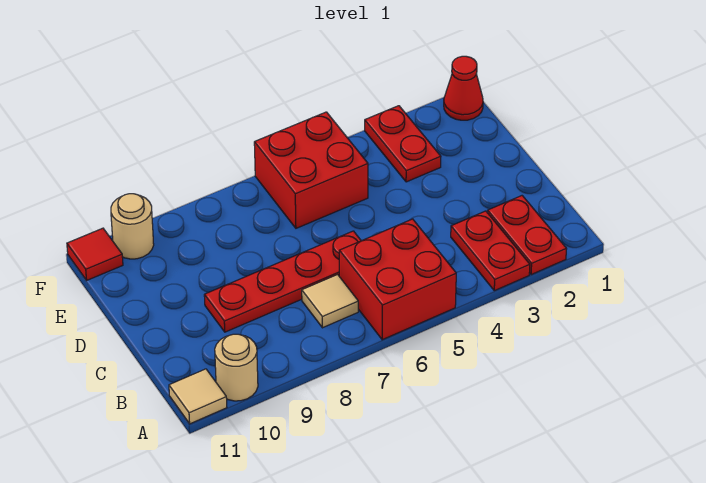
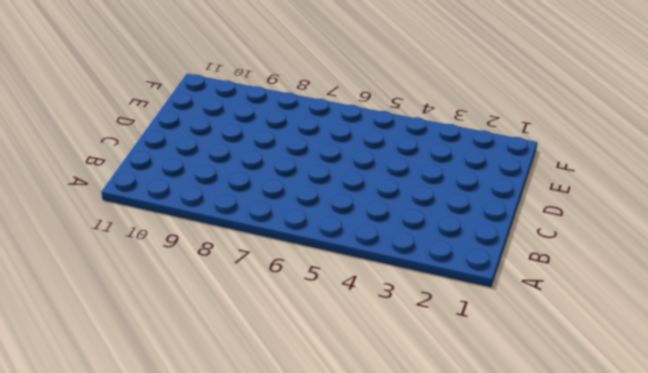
none -> red plate A2:B2 level 1
none -> red plate A3:B3 level 1
none -> red brick A5:B6 level 1

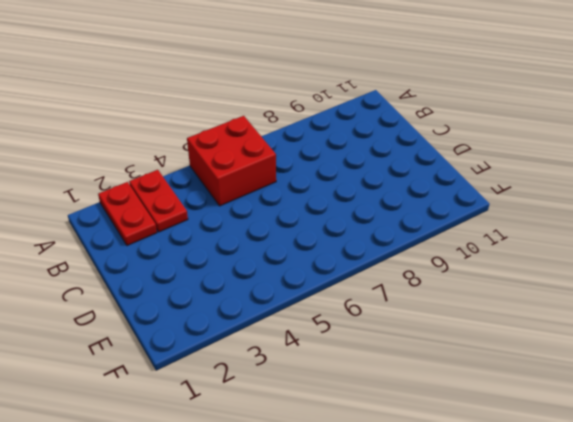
none -> tan round brick A10 level 1
none -> tan tile A11 level 1
none -> tan tile B7 level 1

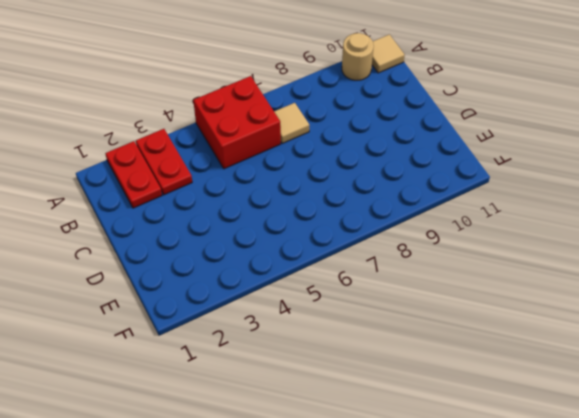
none -> red plate C6:C9 level 1
none -> red plate E3:F3 level 1
none -> red brick E5:F6 level 1

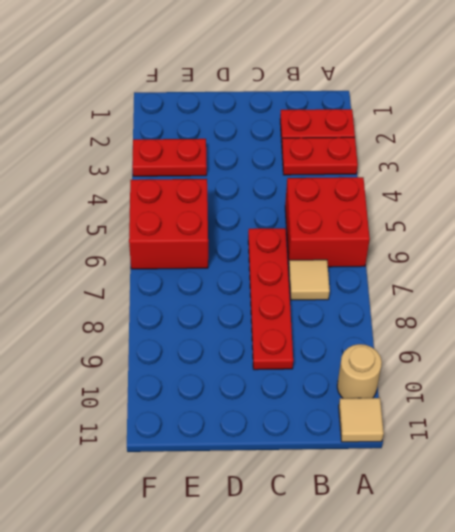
none -> red cone F1 level 1
none -> tan round brick F10 level 1
none -> red tile F11 level 1

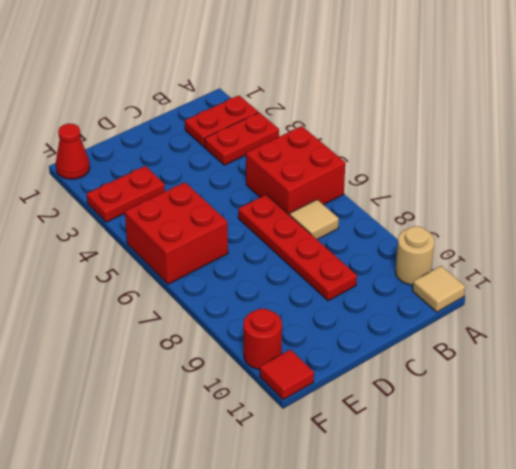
red round brick F10 level 1 -> tan round brick F10 level 1

